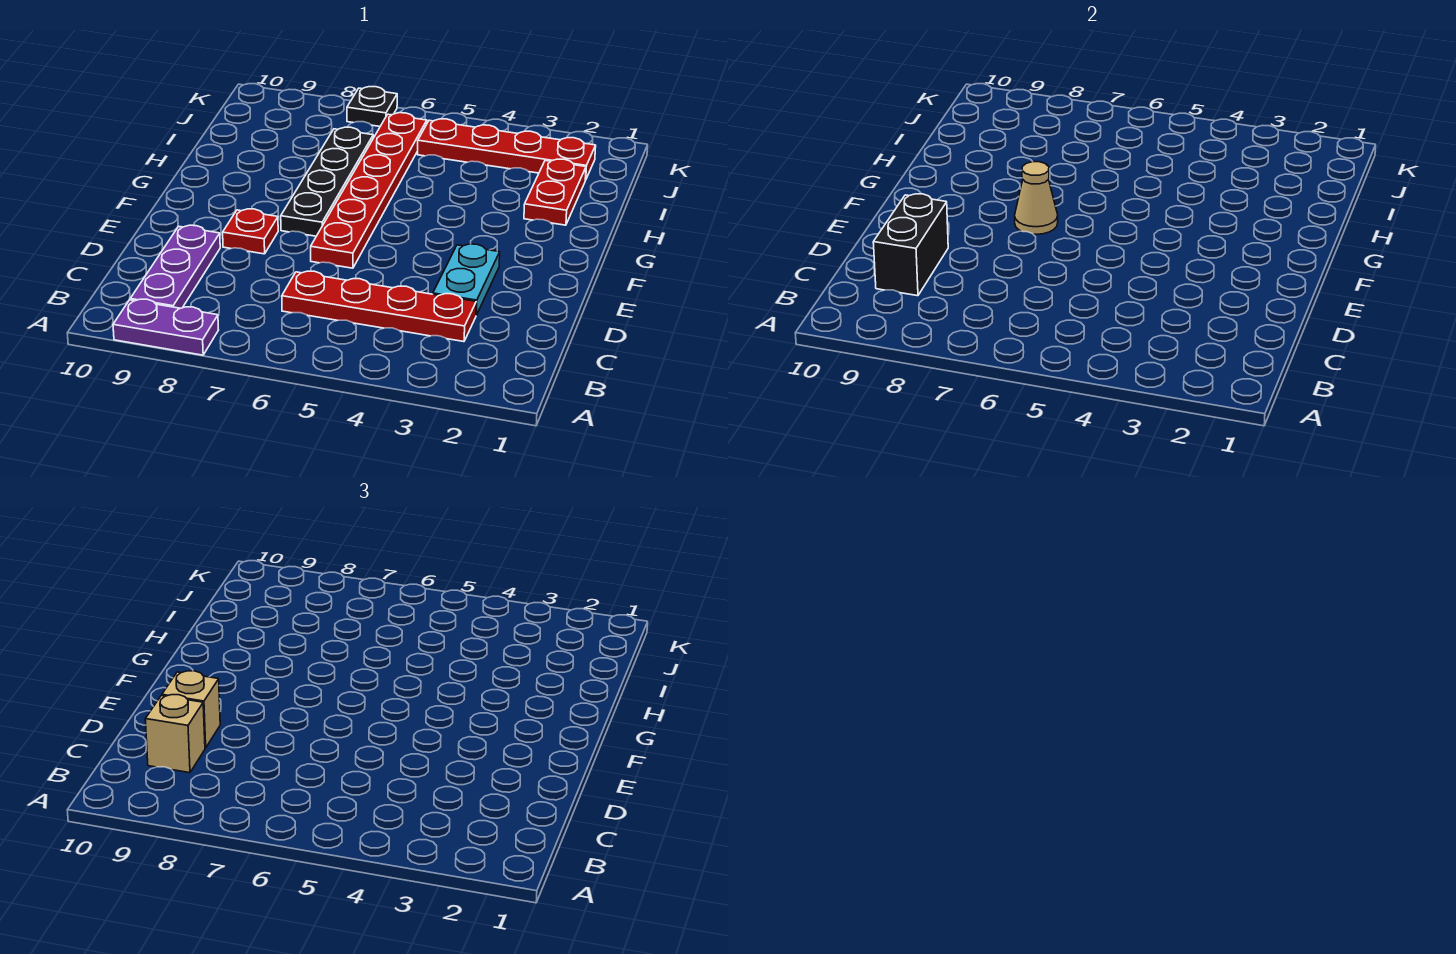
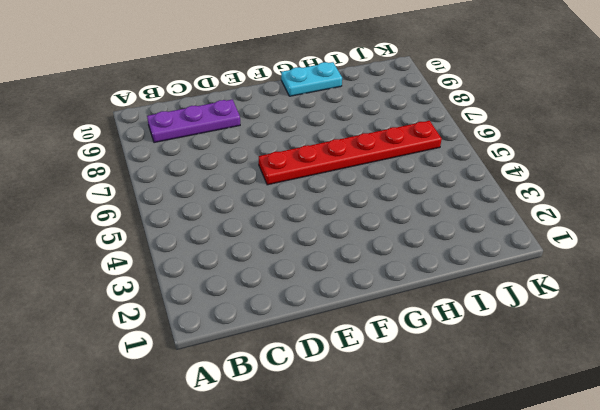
cyan plate G10:H10 level 1 -> cyan plate D3:E3 level 1
none -> purple plate A8:A9 level 1
none -> red plate C3:C6 level 1
none -> red plate E8 level 1

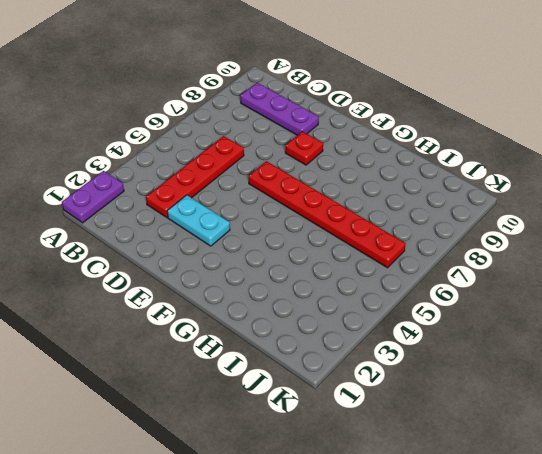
purple plate A1:A2 level 1 -> purple plate A8:A9 level 1
none -> black plate F7:I7 level 1
none -> red plate H2:I2 level 1
none -> red plate J2:J5 level 1

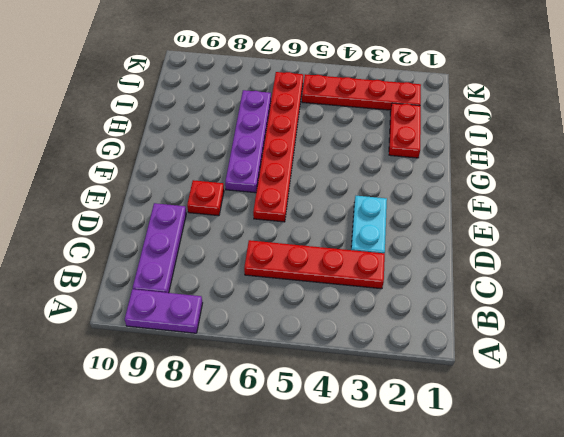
purple plate F7:I7 level 1 -> black plate F7:I7 level 1
none -> black plate K7 level 1
none -> black brick C9:D9 level 2
none -> tan cone F7 level 2

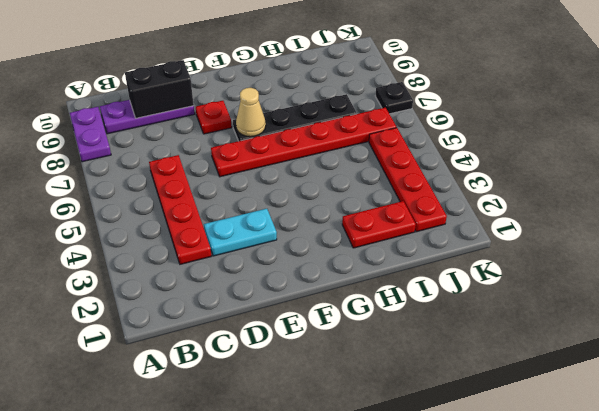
none -> tan brick C9 level 3
none -> tan brick D9 level 3

